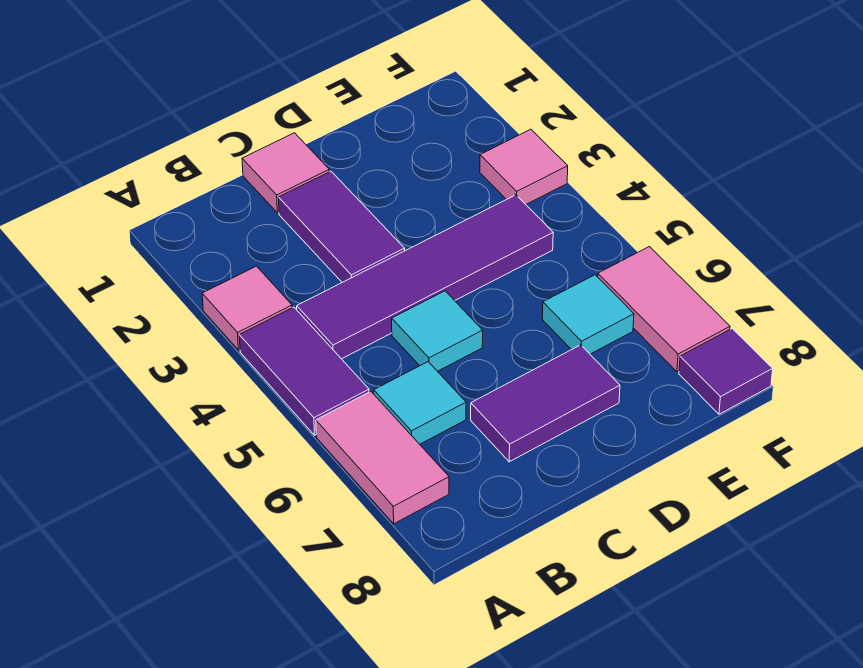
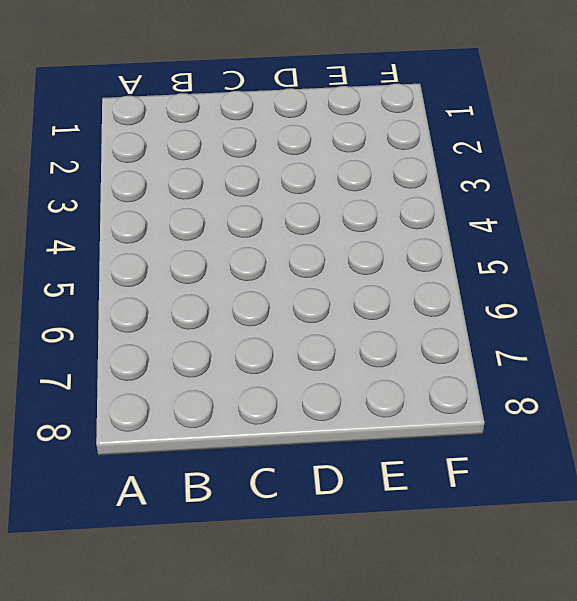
none -> pink tile A3 level 1
none -> purple tile A4:A5 level 1
none -> pink tile A6:A7 level 1

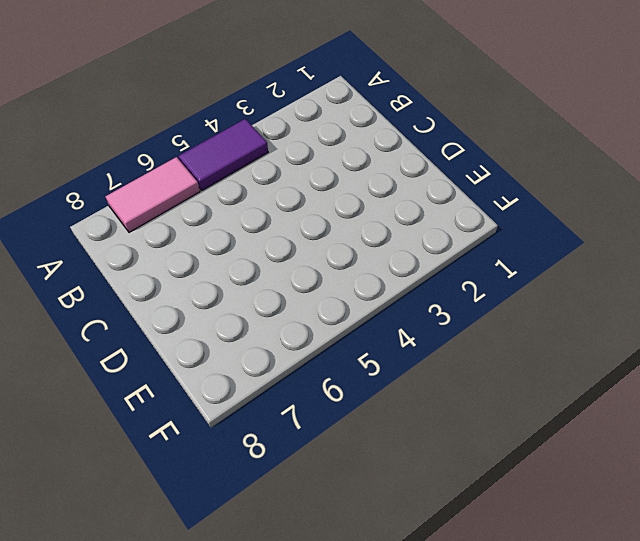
none -> pink tile A3 level 1
none -> purple tile B4:E4 level 1
none -> cyan tile B6 level 1

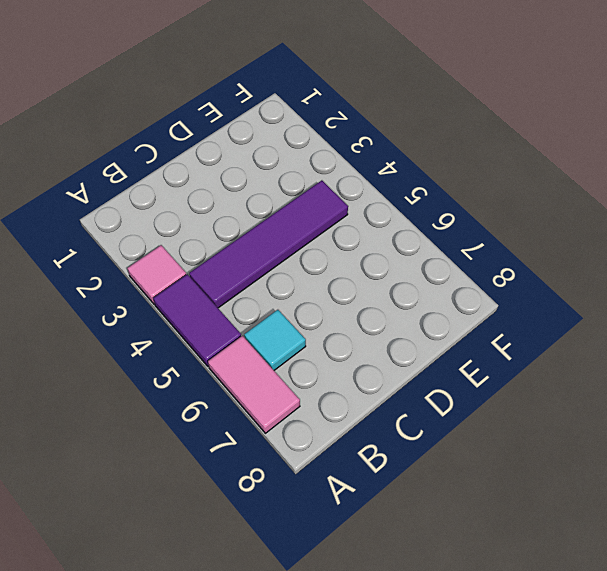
none -> pink tile C1 level 1
none -> purple tile C2:C3 level 1
none -> cyan tile C5 level 1

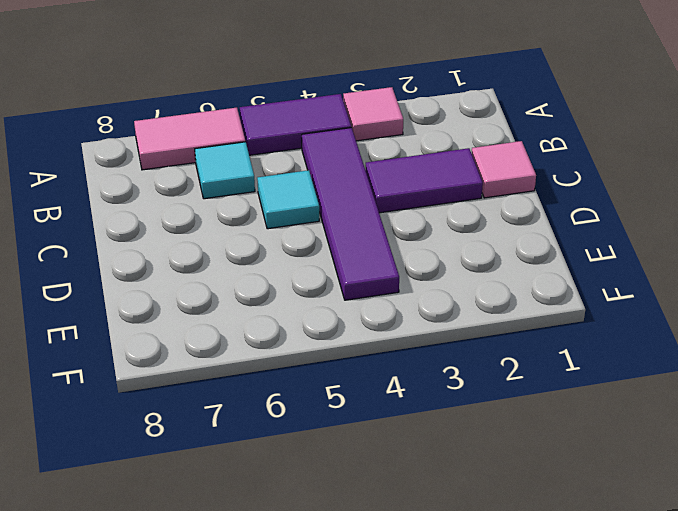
none -> purple tile C7:D7 level 1
none -> cyan tile E6 level 1
none -> pink tile F3 level 1

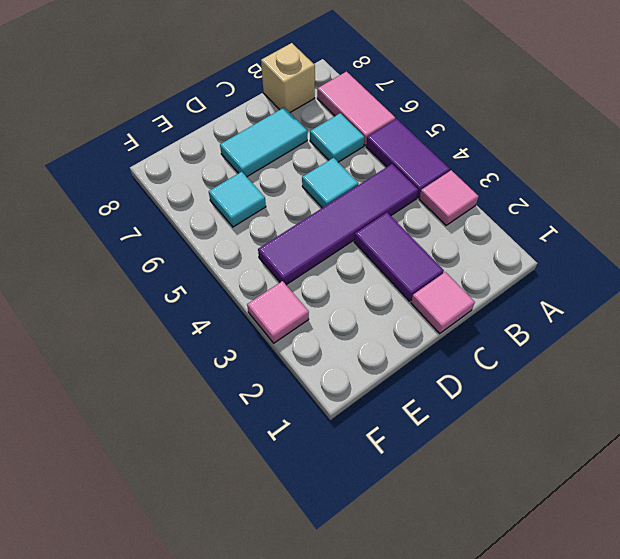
tan brick B8 level 1 -> none
cyan tile C7:D7 level 1 -> purple tile C7:D7 level 1
none -> pink tile F6:F7 level 1
none -> purple tile F8 level 1

